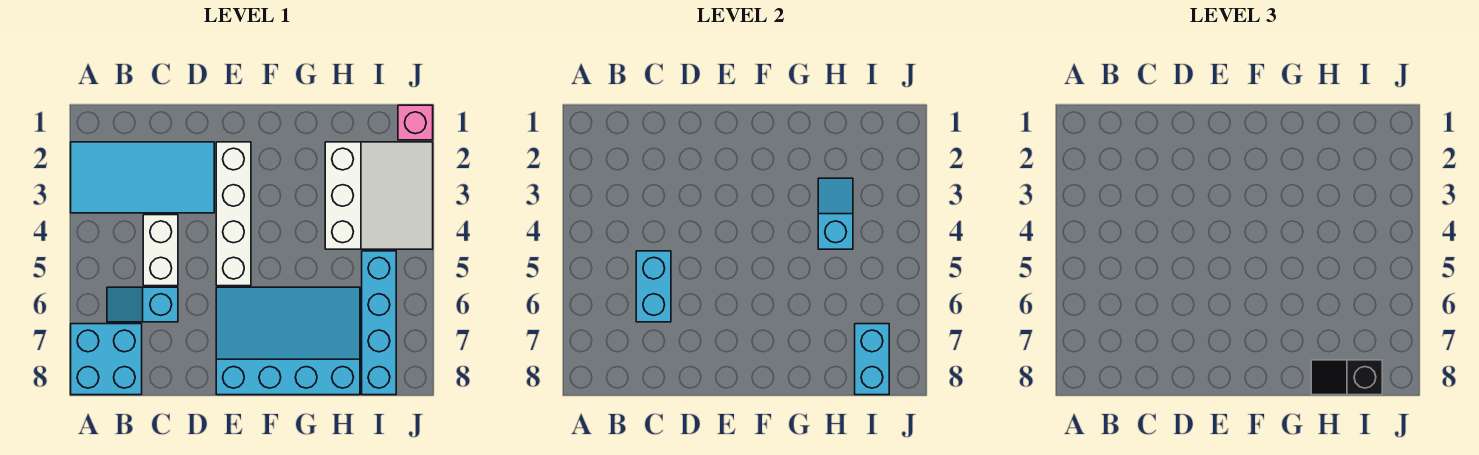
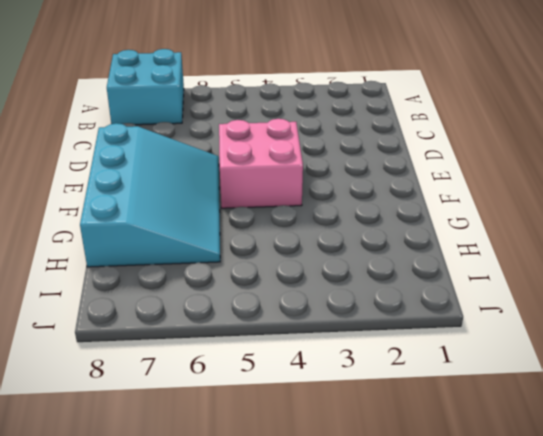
pink brick E4:F5 level 1 -> white brick E2:E5 level 1
none -> cyan tile A2:D3 level 1
none -> cyan slope B6:C6 level 1 top C
none -> white brick C4:C5 level 1

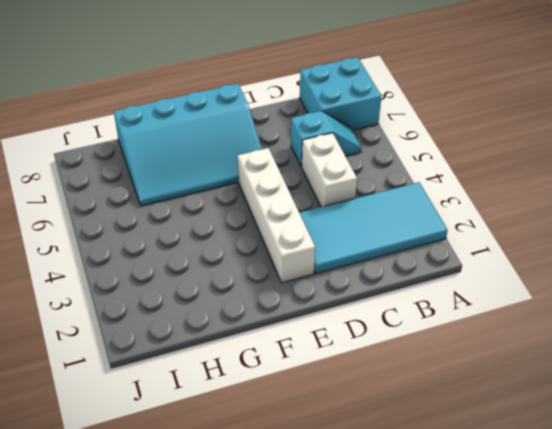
none -> white slope H2:J4 level 1 top H
none -> cyan brick I5:I8 level 1
none -> pink brick J1 level 1

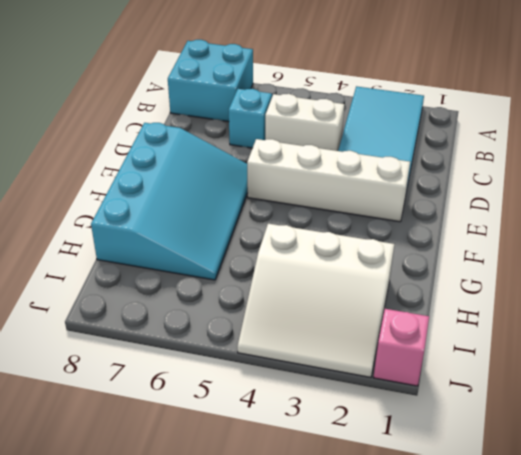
none -> cyan brick I5:I8 level 1
none -> cyan brick C5:C6 level 2
none -> cyan slope H3:H4 level 2 top 4

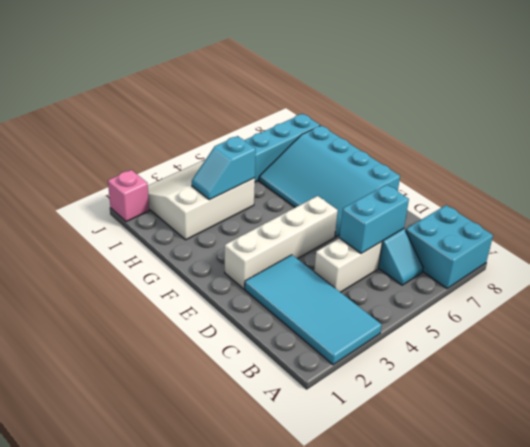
none -> cyan brick I7:I8 level 2
none -> black slope H8:I8 level 3 top I

